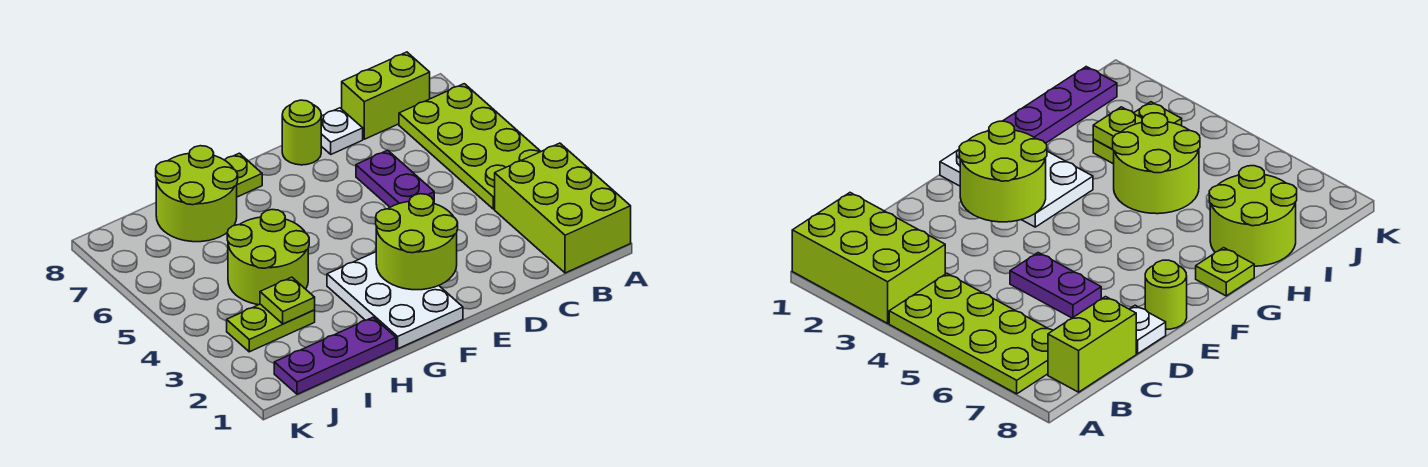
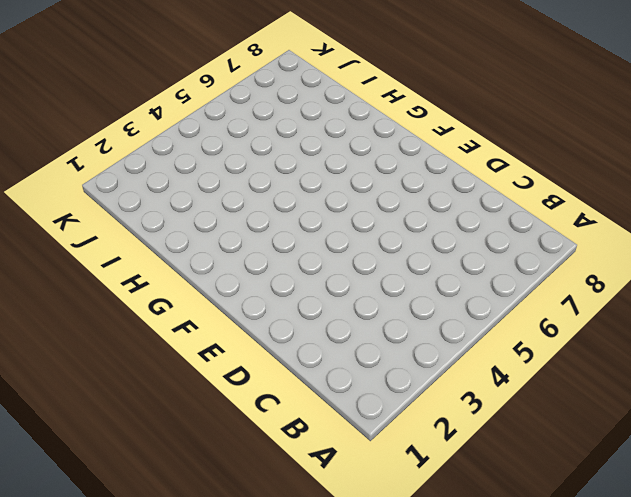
none -> lime brick A1:B3 level 1
none -> lime plate A4:B7 level 1
none -> lime brick B8:C8 level 1

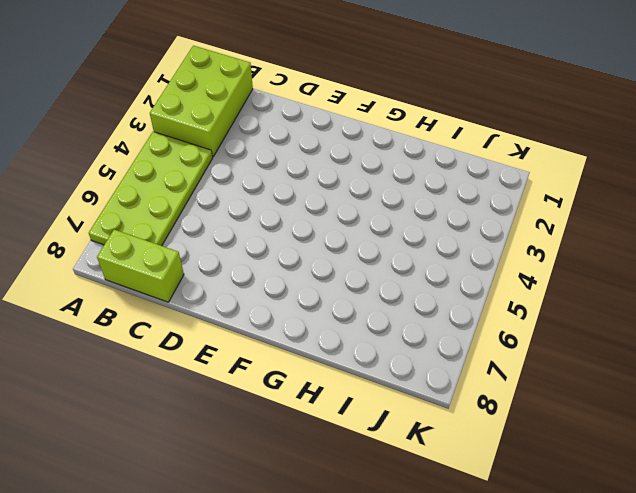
none -> purple plate D5:D6 level 1
none -> white plate D8 level 1
none -> lime round brick E8 level 1

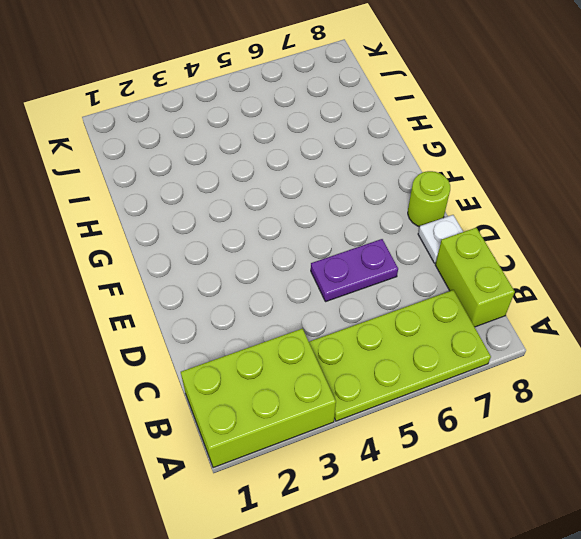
none -> white plate F1:G3 level 1
none -> lime plate G8 level 1
none -> purple plate H1:J1 level 1

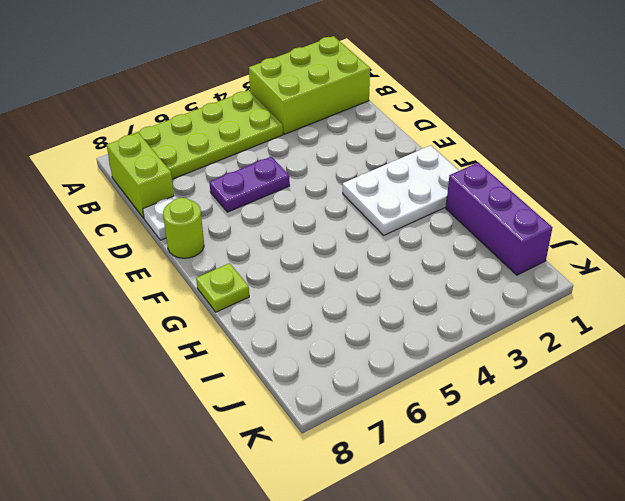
purple brick H1:J1 level 1 -> purple plate H1:J1 level 1
none -> lime round brick H4:I5 level 1
none -> lime round brick H7:I8 level 1
none -> lime plate I3:J3 level 1

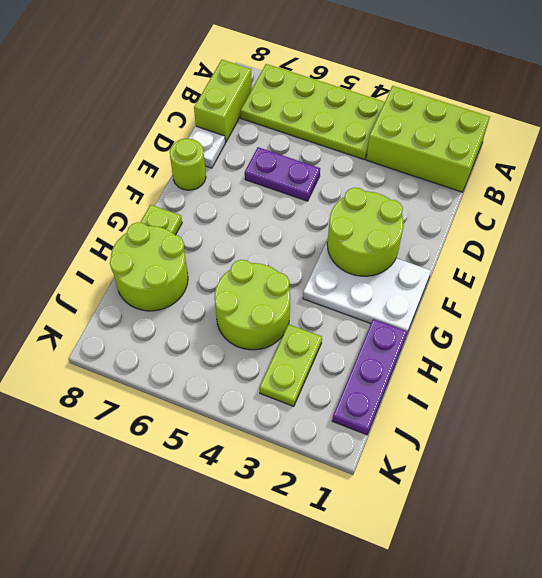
none -> lime plate I3 level 2

